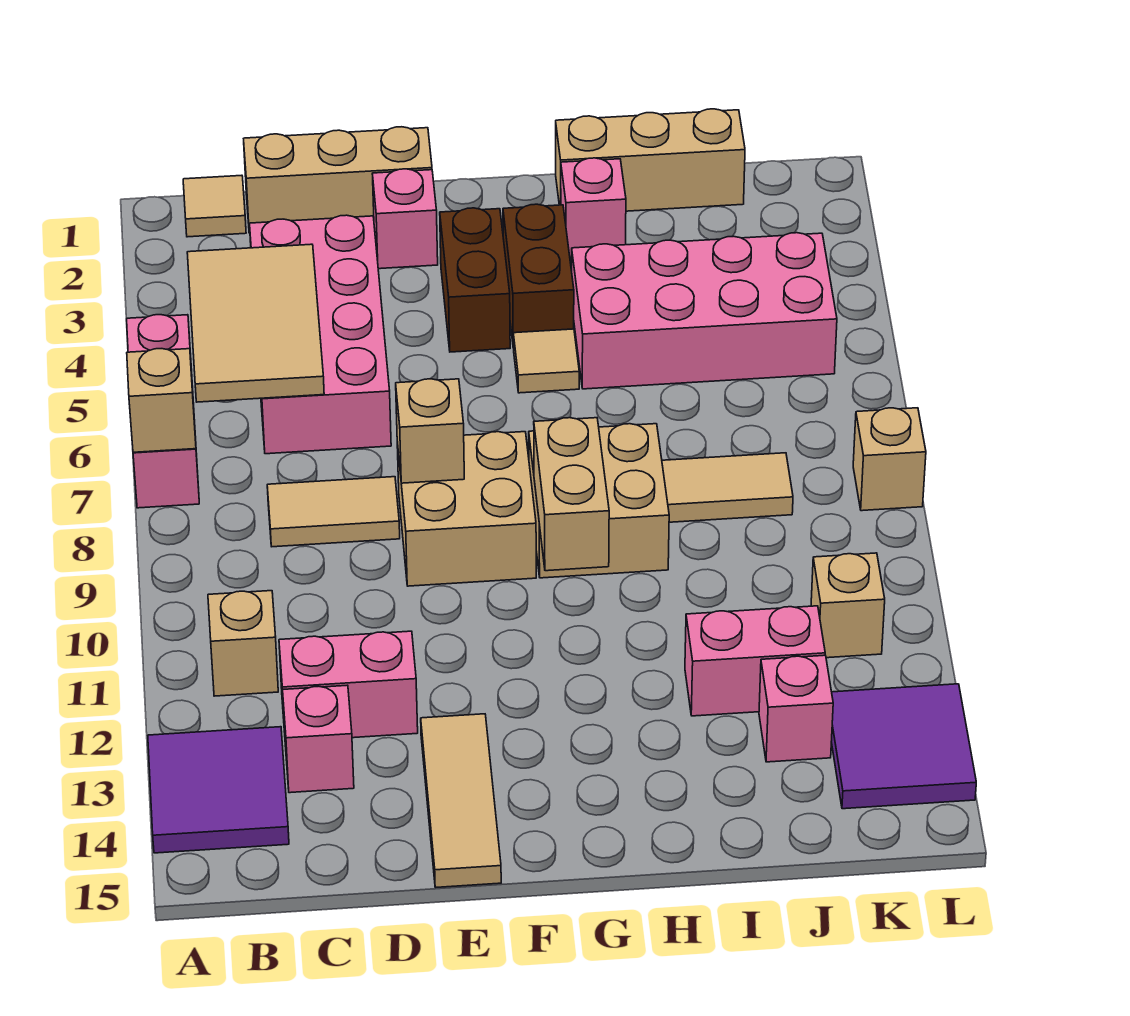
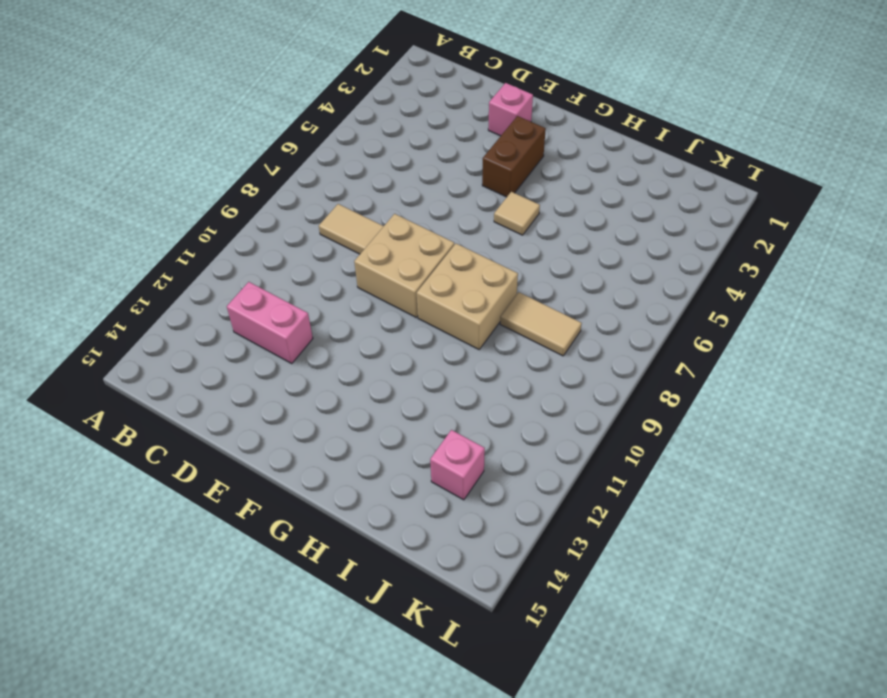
none -> pink brick A5:A7 level 1
none -> purple tile A13:B14 level 1
none -> tan tile B1 level 1

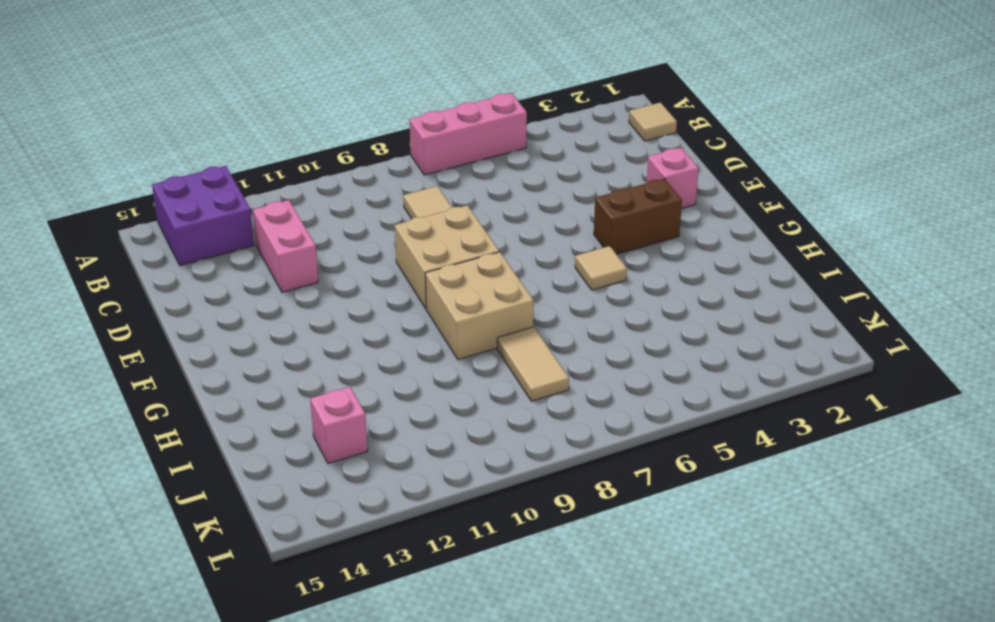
purple brick A13:B14 level 1 -> purple tile A13:B14 level 1
none -> tan brick B11 level 1
none -> tan brick C1:E1 level 1
none -> pink brick C3:D6 level 1

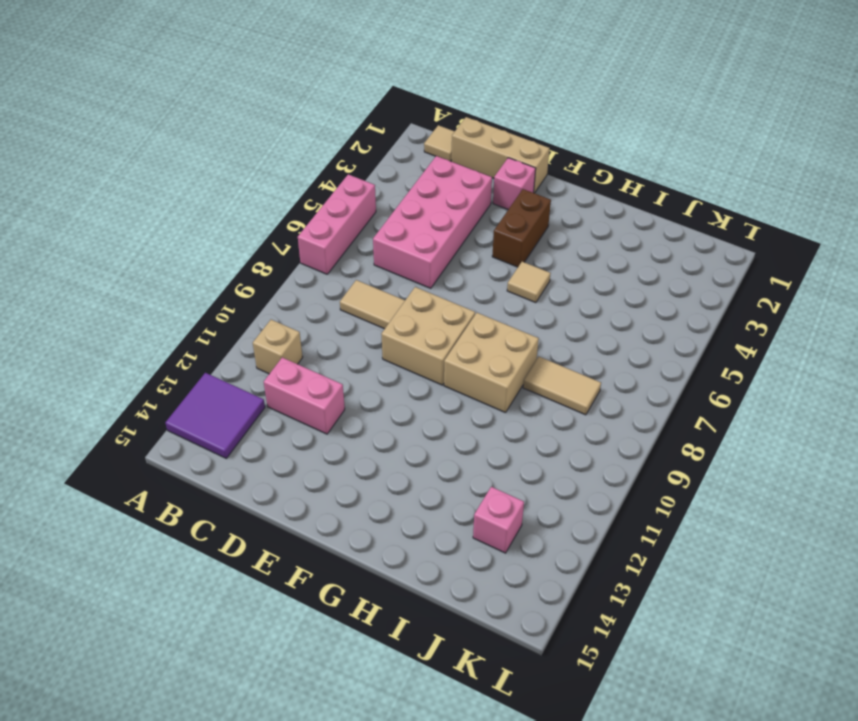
none -> pink brick C13 level 1
none -> tan tile E13:E15 level 1
none -> brown brick G3:G4 level 1

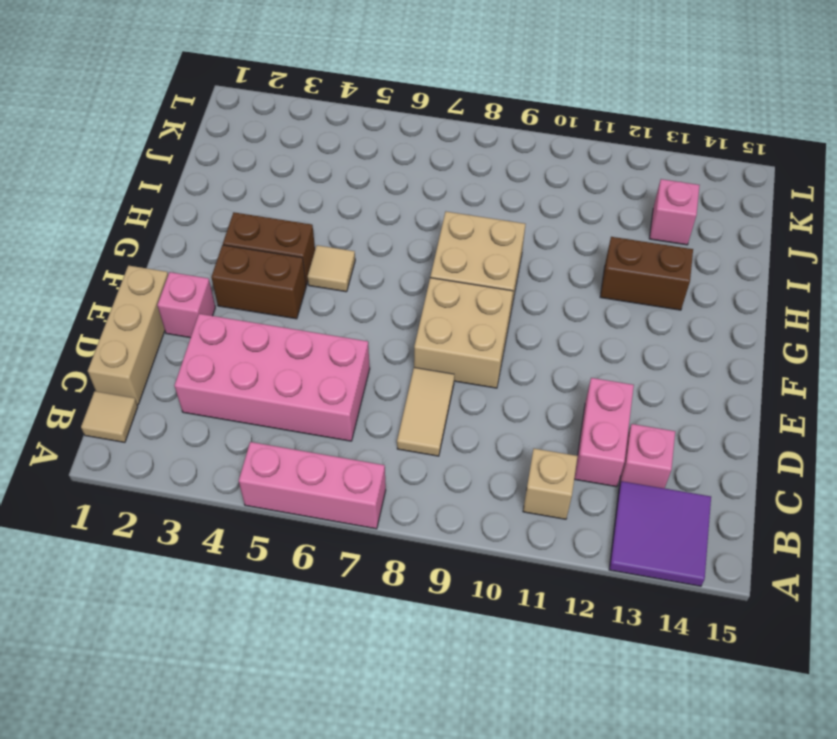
brown brick H12:H13 level 1 -> none
none -> tan tile E13:E15 level 1
none -> tan brick H1:J1 level 1
none -> pink brick H2 level 1

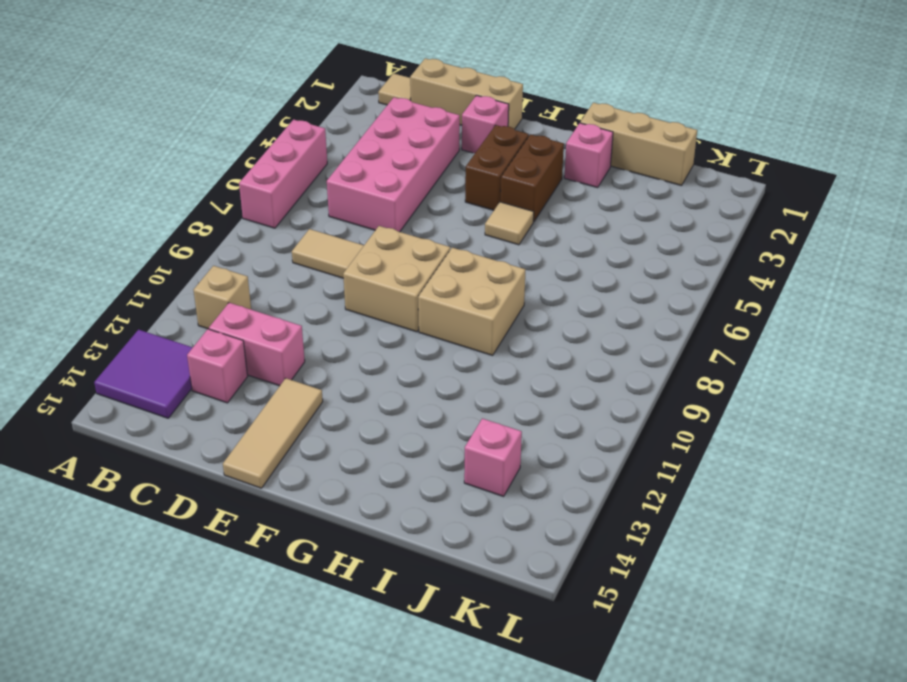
none -> pink brick H4:K5 level 1
none -> tan tile I8:J8 level 1
none -> pink brick I12:J12 level 1

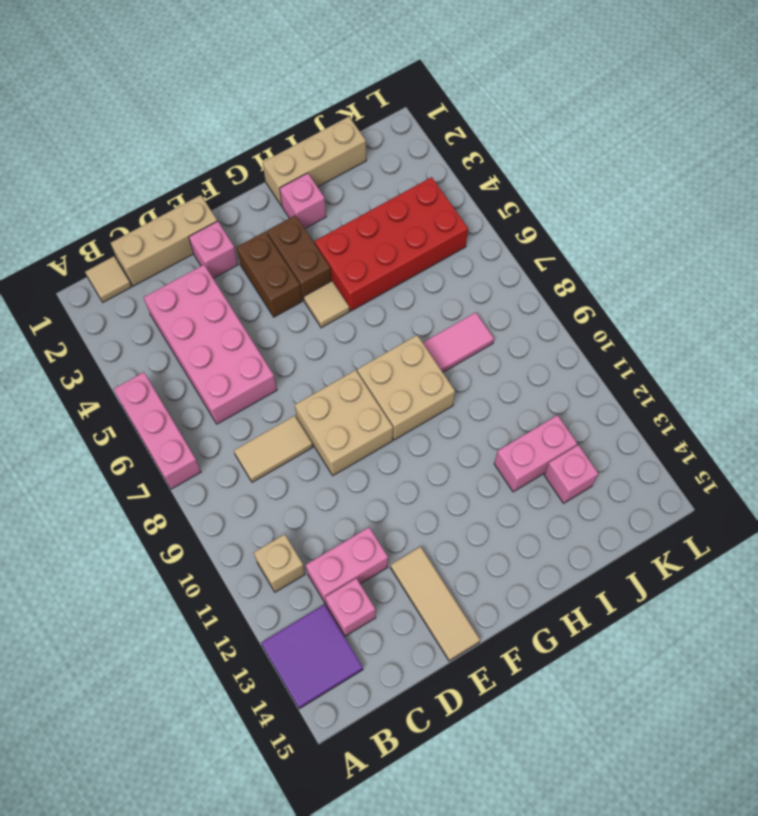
red brick H4:K5 level 1 -> pink brick H4:K5 level 1
pink tile I8:J8 level 1 -> tan tile I8:J8 level 1
none -> tan brick K11 level 1
none -> purple tile K13:L14 level 1
none -> tan brick L8 level 1

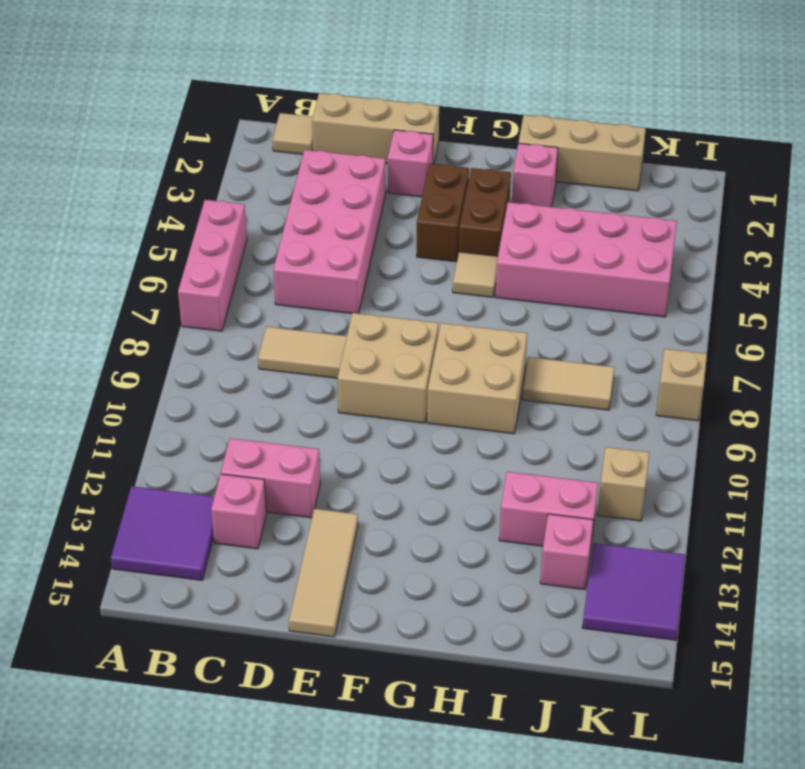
none -> tan brick B11 level 1
none -> tan brick A7 level 2
none -> tan tile B4:C6 level 2

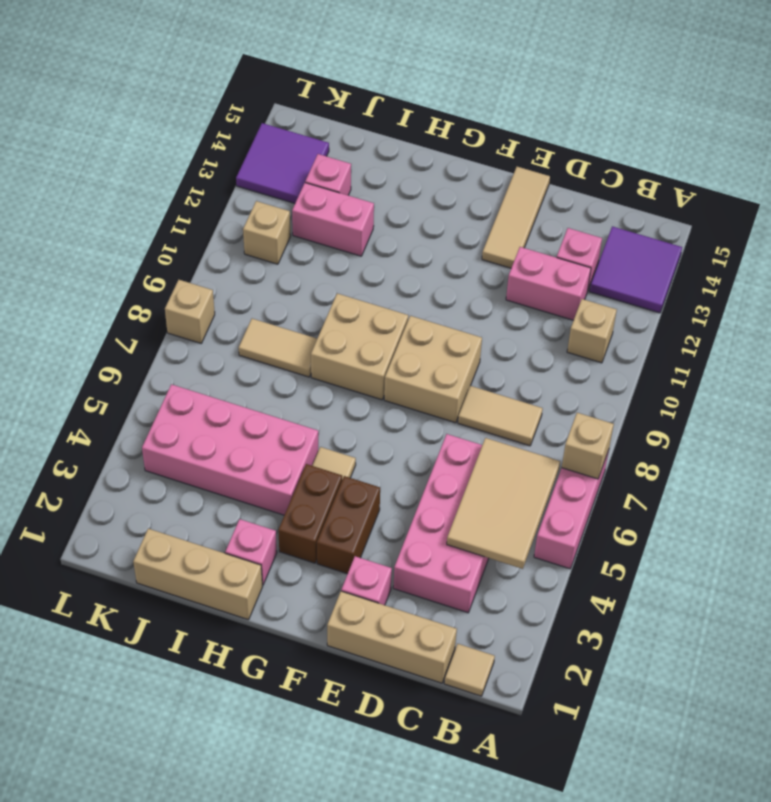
none -> tan brick E8 level 2
none -> tan brick G9:G10 level 2

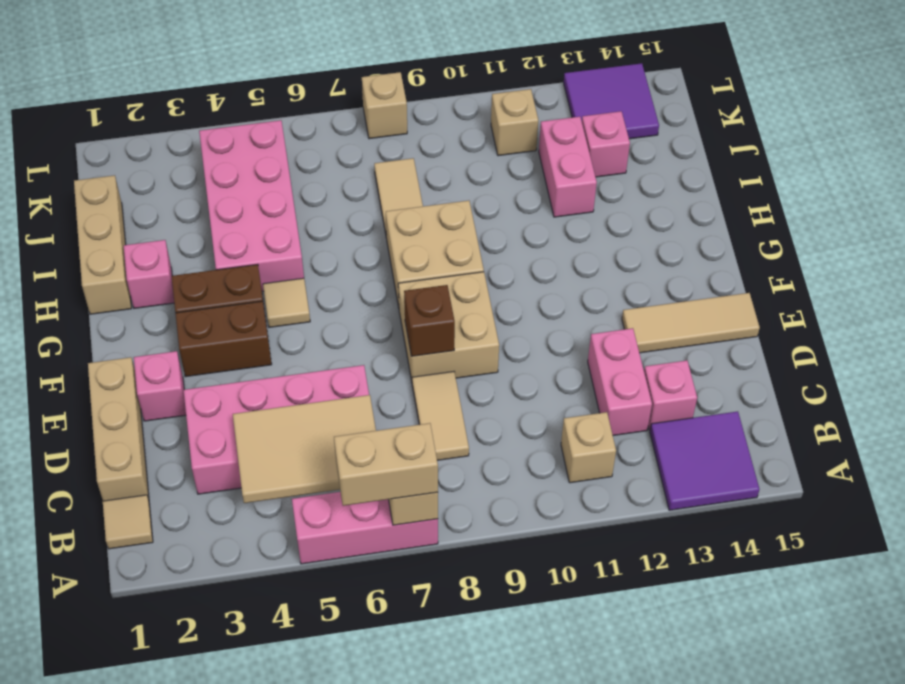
tan brick A6:A7 level 3 -> tan brick G9:G10 level 2
brown brick E8 level 2 -> tan brick E8 level 2

